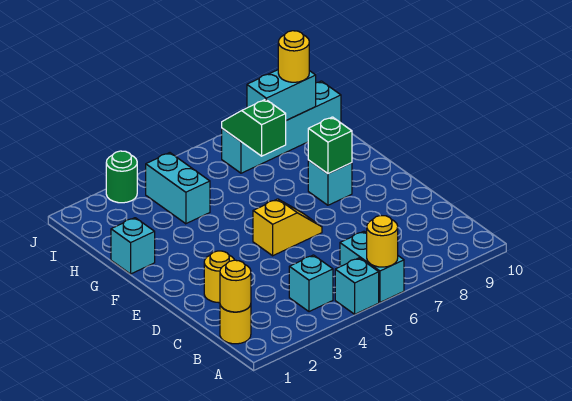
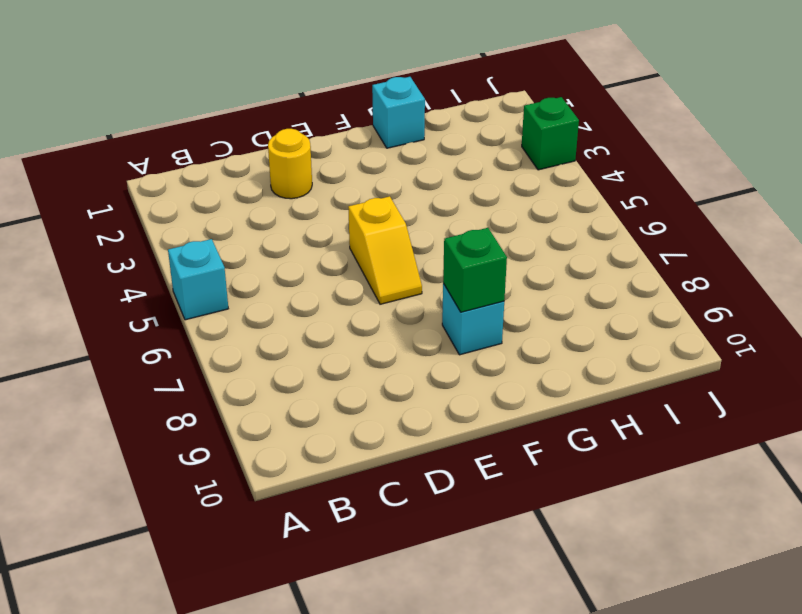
green brick J3 level 1 -> green round brick J3 level 1
none -> cyan brick A6:B6 level 1
none -> yellow round brick B1 level 1
none -> cyan brick B4 level 1

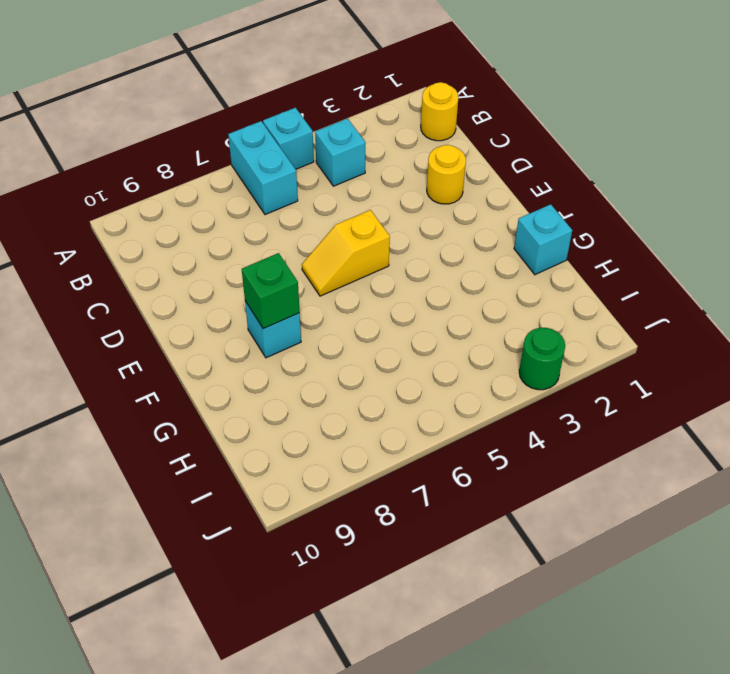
none -> cyan brick H4:I4 level 1
none -> cyan brick I7:I10 level 1
none -> yellow round brick A6 level 2

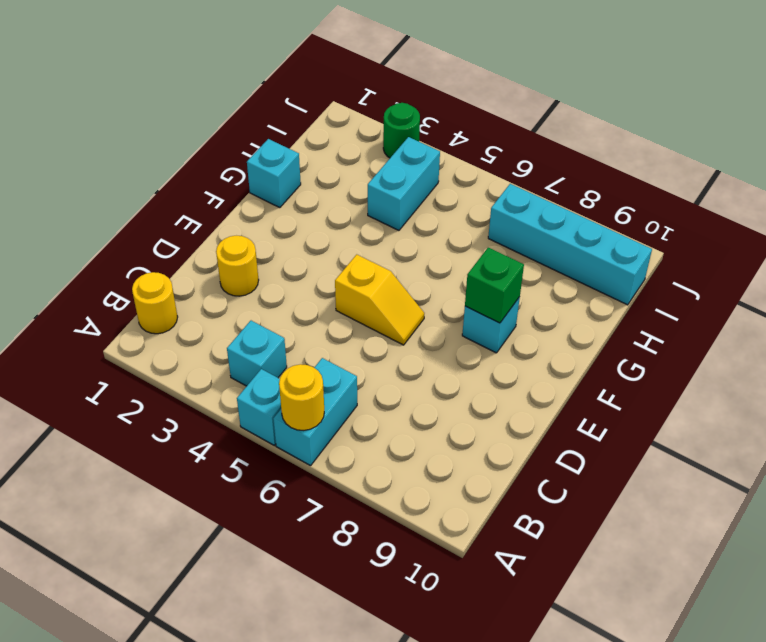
none -> yellow round brick B1 level 2
none -> green slope H7:I7 level 2 top H
none -> cyan brick I8:I9 level 2

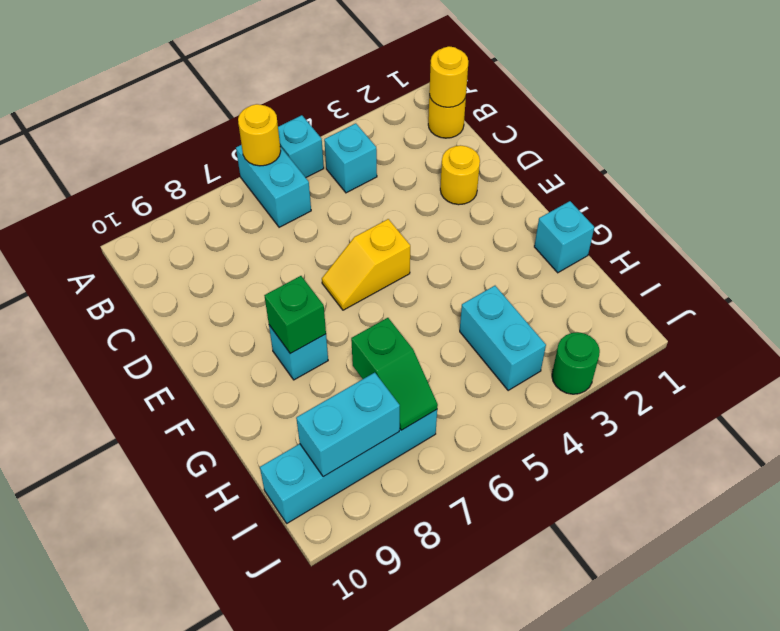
none -> yellow round brick I9 level 3

